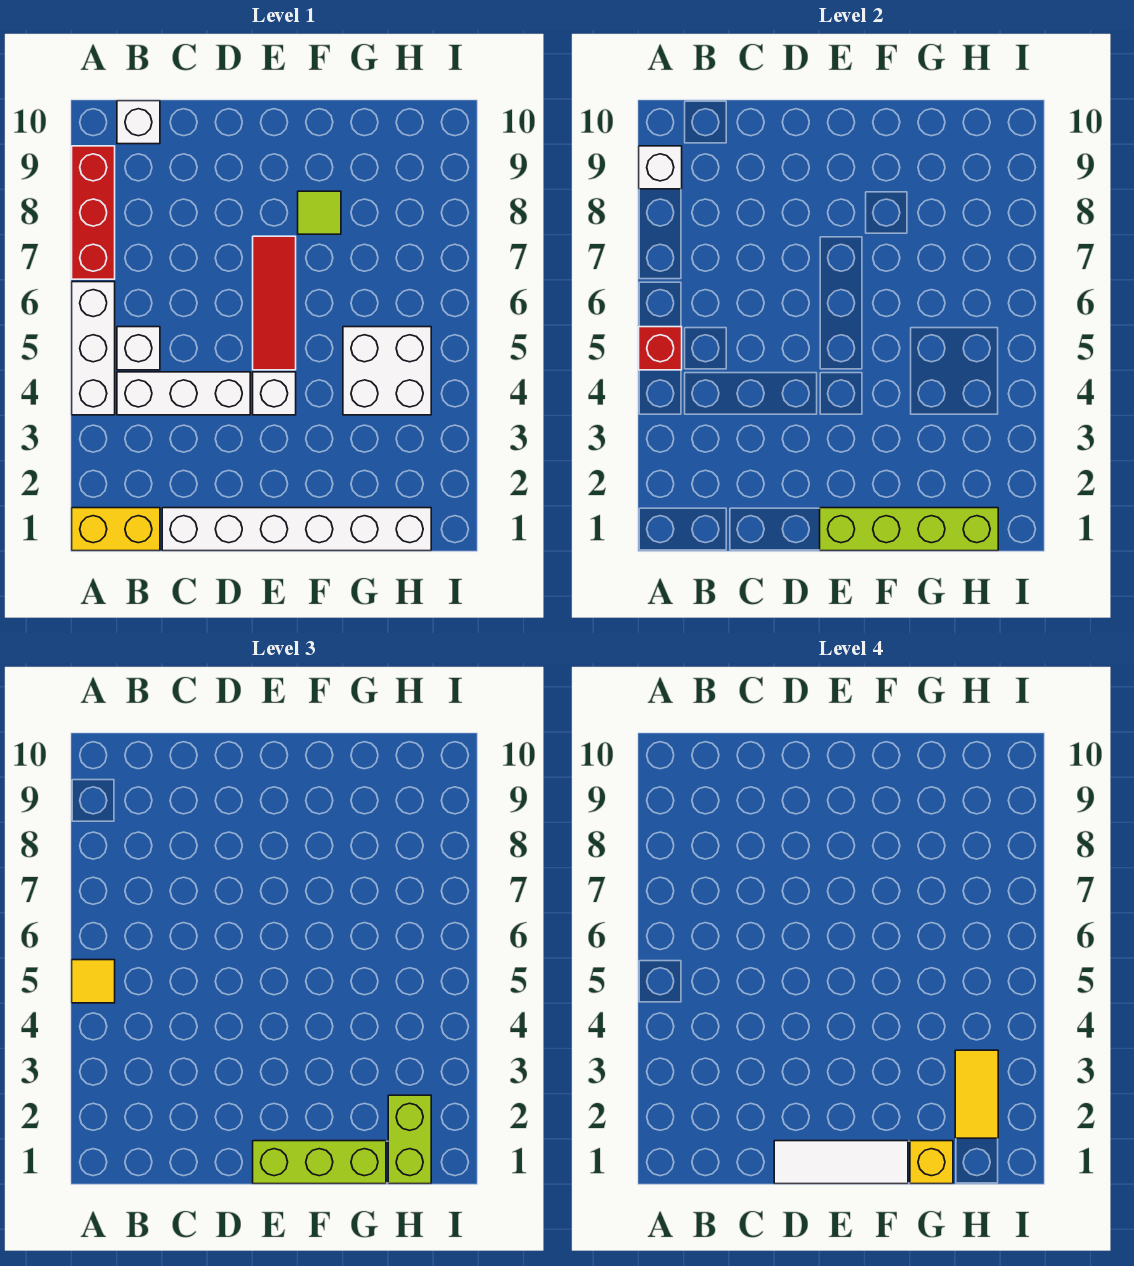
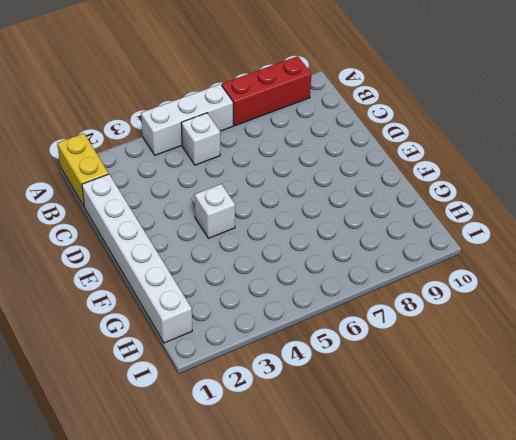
none -> white brick B4:D4 level 1
none -> white brick B10 level 1
none -> red tile E5:E7 level 1

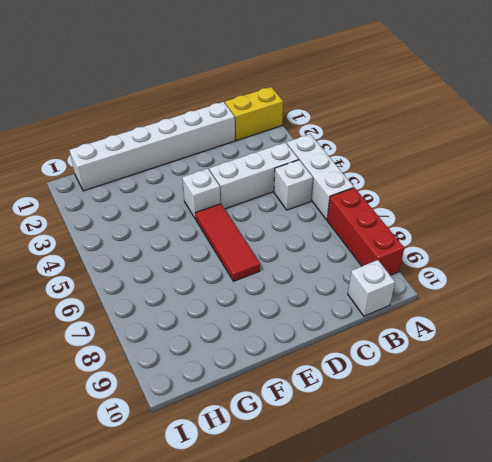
none -> lime tile F8 level 1
none -> white brick G4:H5 level 1
none -> red brick A5 level 2

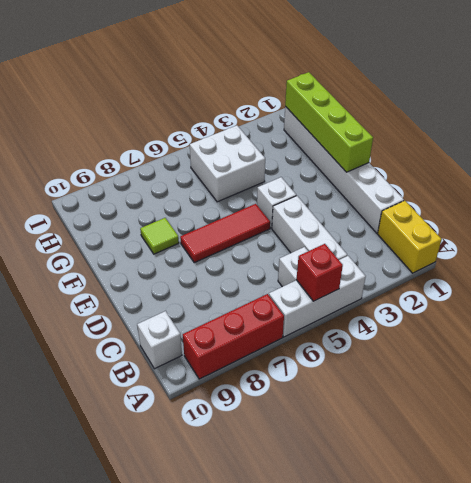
none -> white brick A9 level 2
none -> yellow tile A5 level 3
none -> lime brick E1:G1 level 3

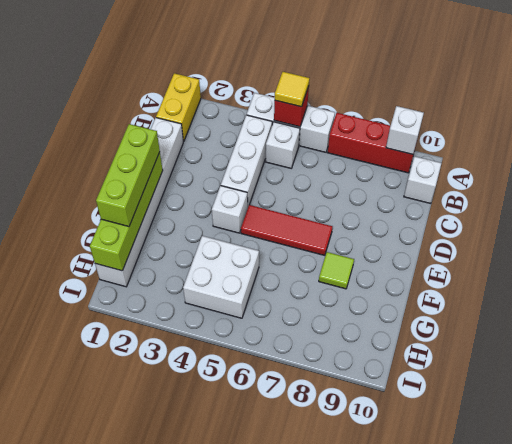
none -> lime brick H1:H2 level 3
none -> white tile D1:F1 level 4
none -> yellow brick G1 level 4

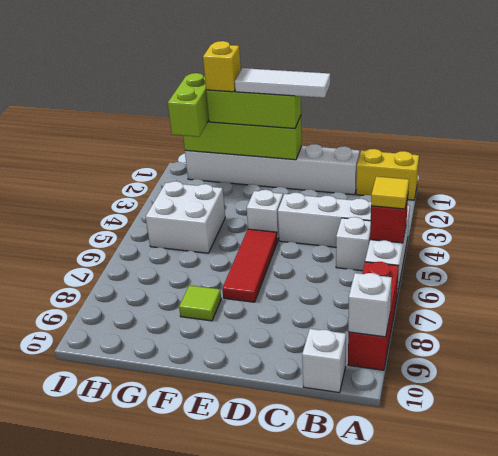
none -> yellow tile H2:H3 level 4

